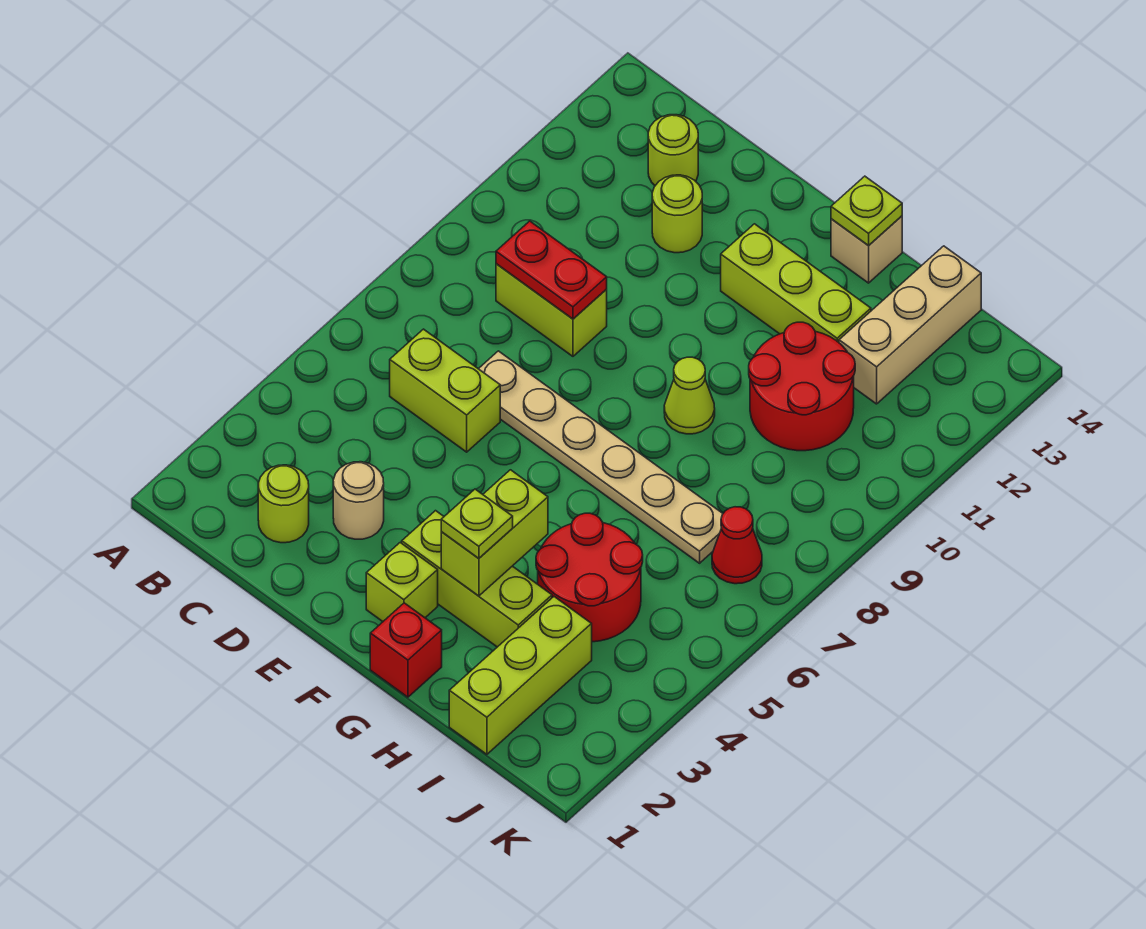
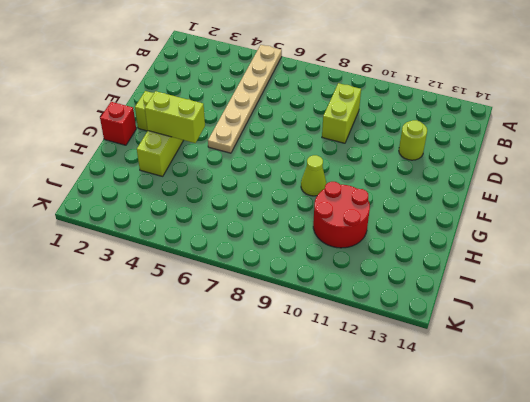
tan plate A5:F5 level 1 -> tan plate D7:I7 level 1
none -> lime round brick C2 level 1
none -> lime brick C6:D6 level 1
none -> lime round brick C13 level 1

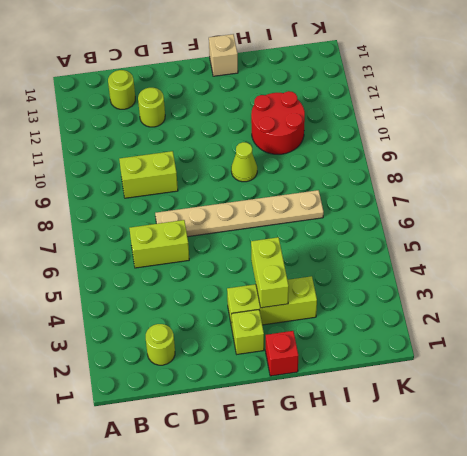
none -> tan round brick D3 level 1
none -> lime brick F12:H12 level 1
none -> red round brick H4:I5 level 1

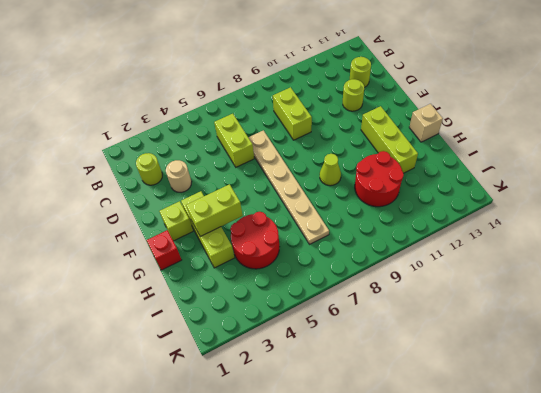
none -> lime brick I1:I3 level 1
none -> tan brick I12:I14 level 1
none -> red cone J7 level 1

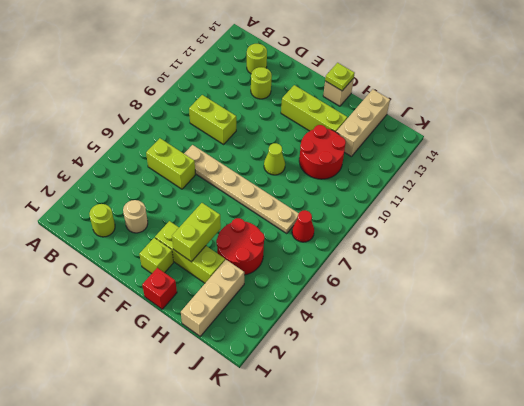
tan brick I1:I3 level 1 -> lime brick I1:I3 level 1
none -> red plate C9:D9 level 2
none -> lime plate G3 level 3

